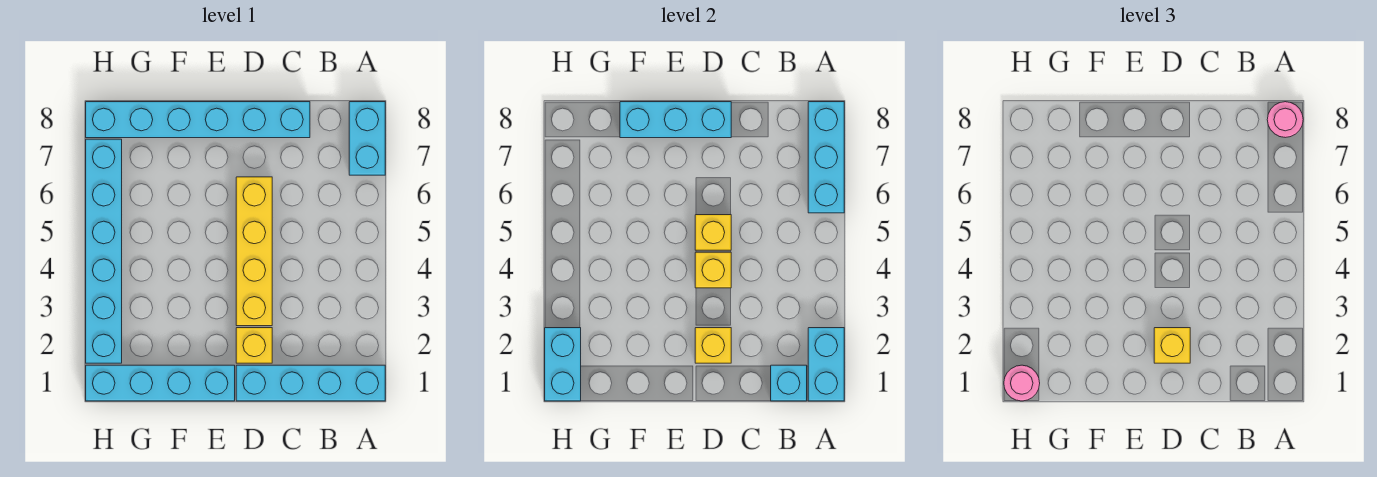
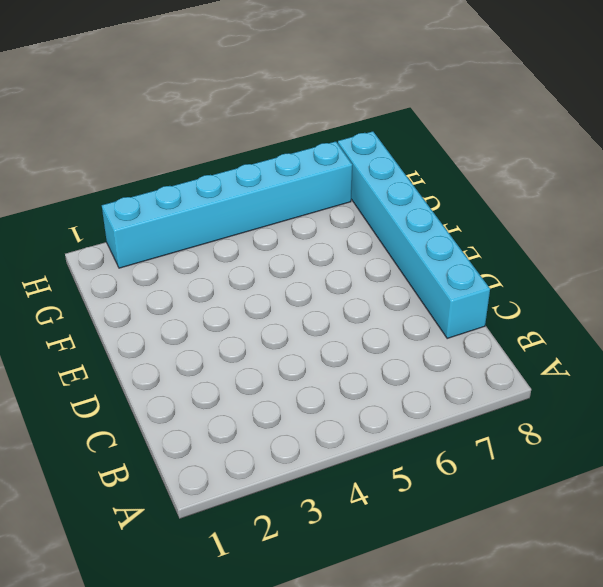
none -> cyan brick A1:D1 level 1
none -> cyan brick A7:A8 level 1
none -> yellow brick D2 level 1

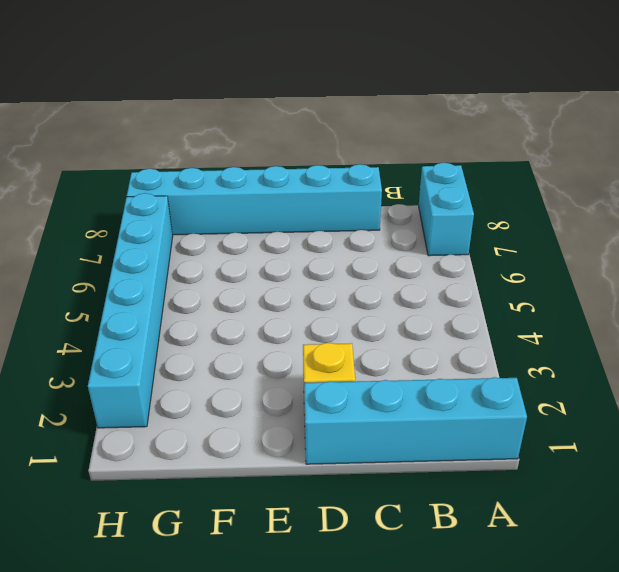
none -> yellow brick D3:D6 level 1
none -> cyan brick E1:H1 level 1
none -> cyan brick A1:A2 level 2

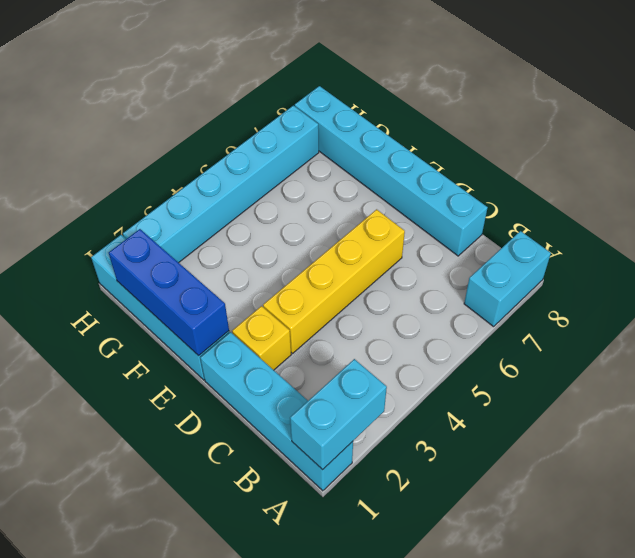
blue brick E1:G1 level 2 -> none
none -> cyan brick A6:A8 level 2
none -> cyan brick B1 level 2
none -> yellow brick D2 level 2

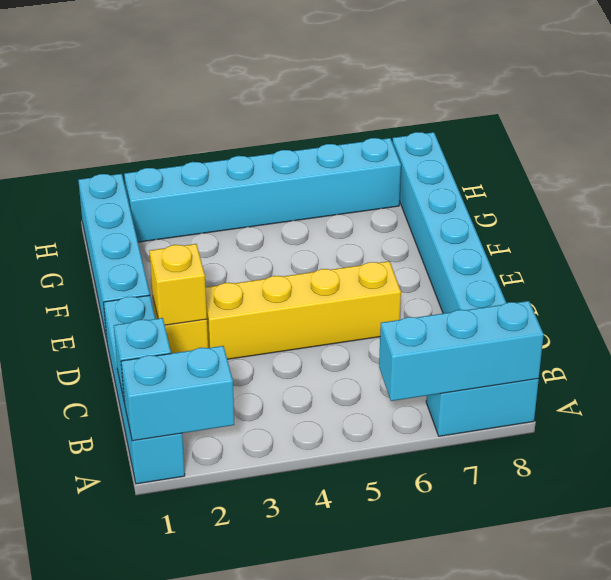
none -> yellow brick D4 level 2
none -> yellow brick D5 level 2
none -> cyan brick D8:F8 level 2

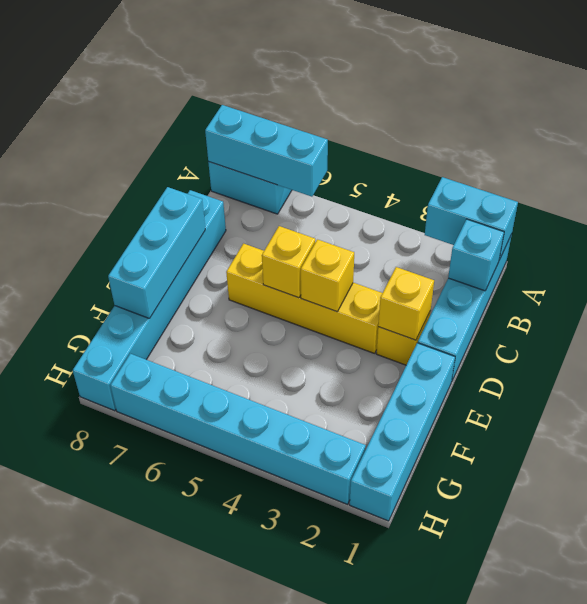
none -> cyan brick H1:H2 level 2
none -> pink round brick A8 level 3
none -> yellow brick D2 level 3

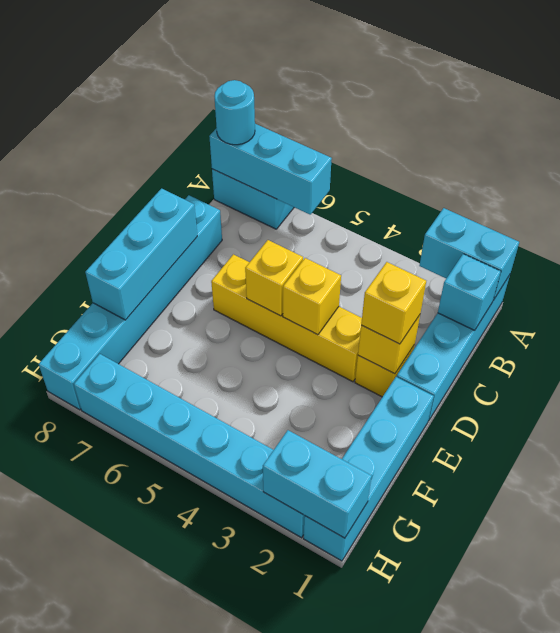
cyan round brick A8 level 3 -> pink round brick A8 level 3
none -> pink round brick H1 level 3

